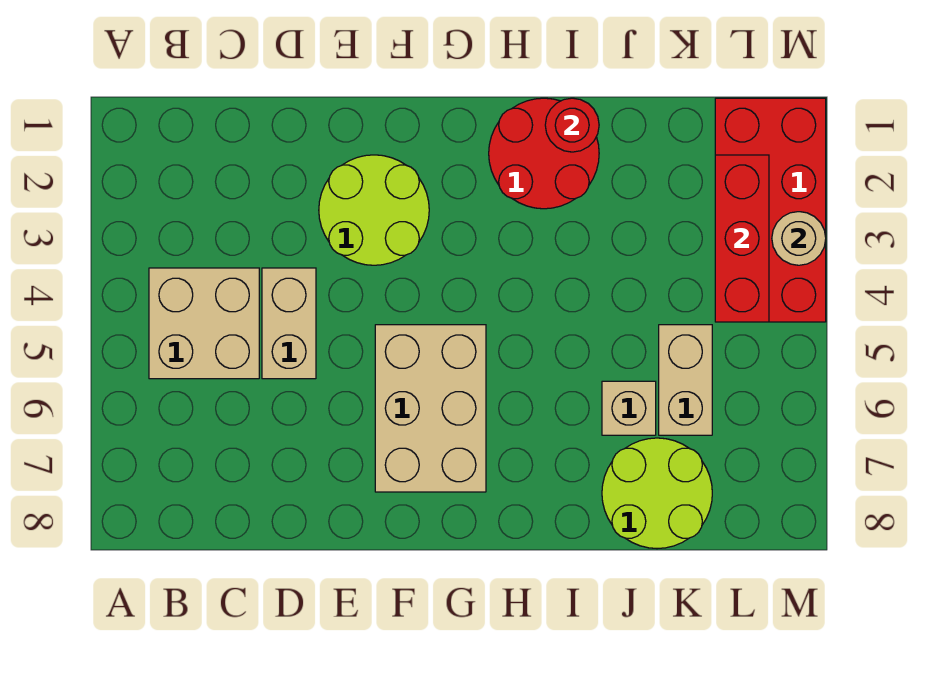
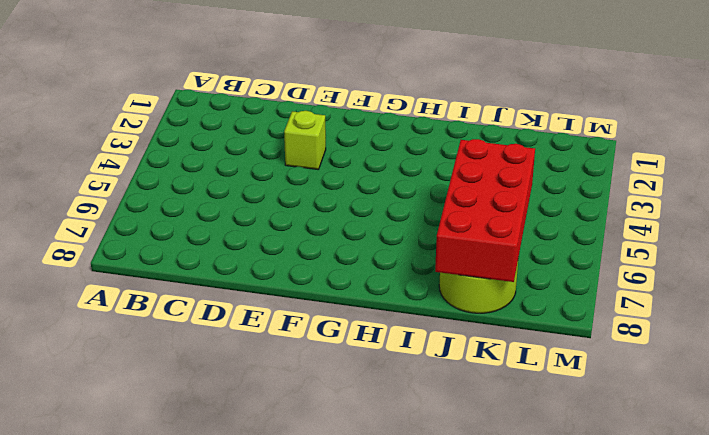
lime brick E3 level 1 -> lime round brick E2:F3 level 1
red brick J5:K8 level 2 -> red brick L1:M4 level 1
none -> tan brick B4:C5 level 1
none -> tan brick D4:D5 level 1
none -> tan brick F5:G7 level 1

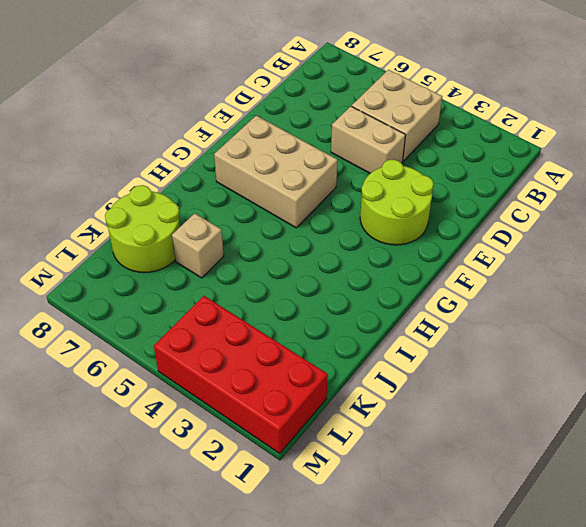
none -> red round brick H1:I2 level 1
none -> tan brick K5:K6 level 1
none -> red round brick I1 level 2

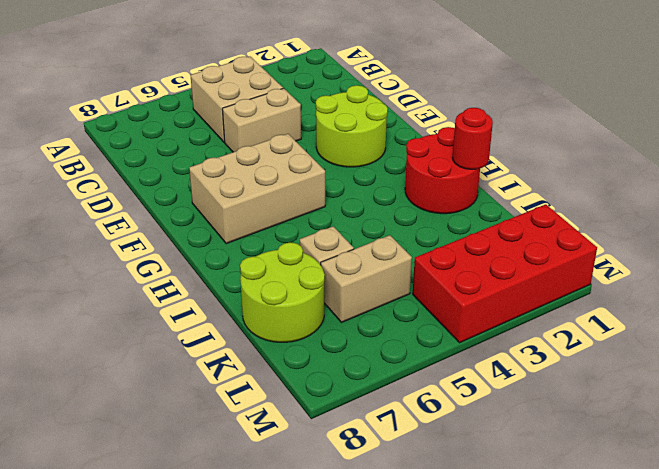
none -> red brick L2:L4 level 2
none -> tan round brick M3 level 2

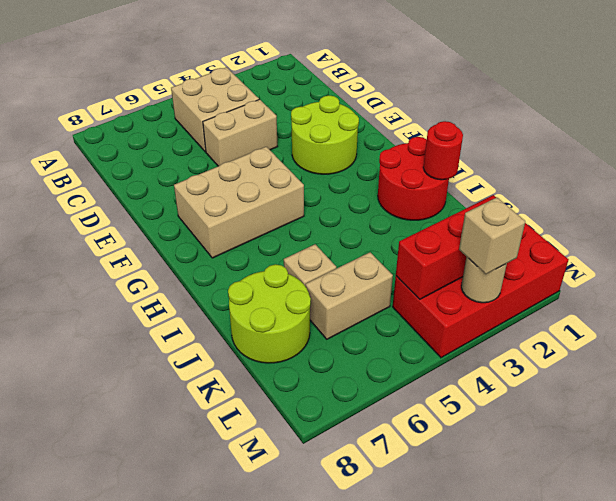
tan brick M3 level 3 -> none

